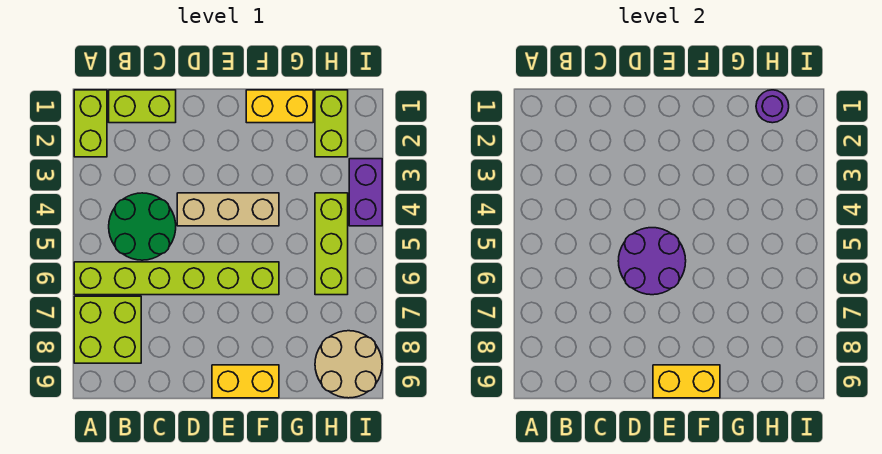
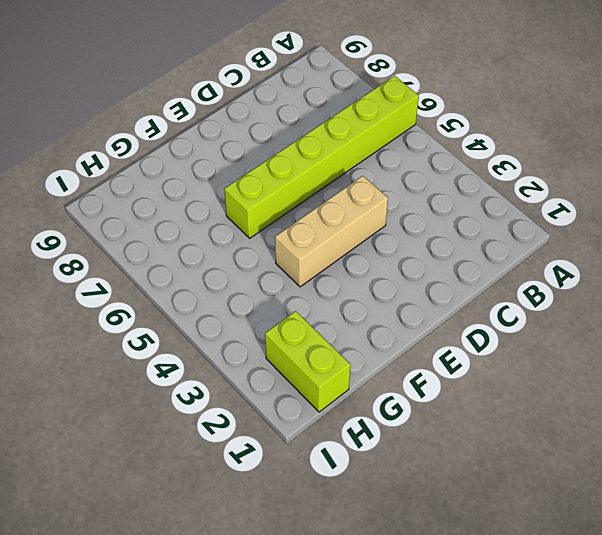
none -> lime brick A1:A2 level 1
none -> lime brick A7:B8 level 1
none -> lime brick B1:C1 level 1

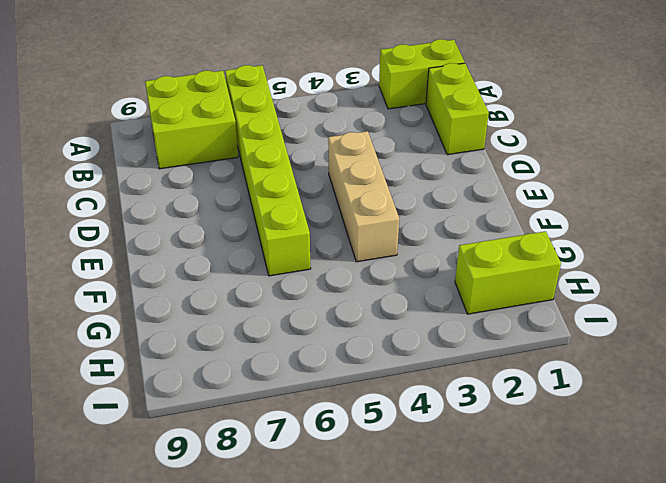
none -> green round brick B4:C5 level 1
none -> yellow brick E9:F9 level 1
none -> yellow brick F1:G1 level 1

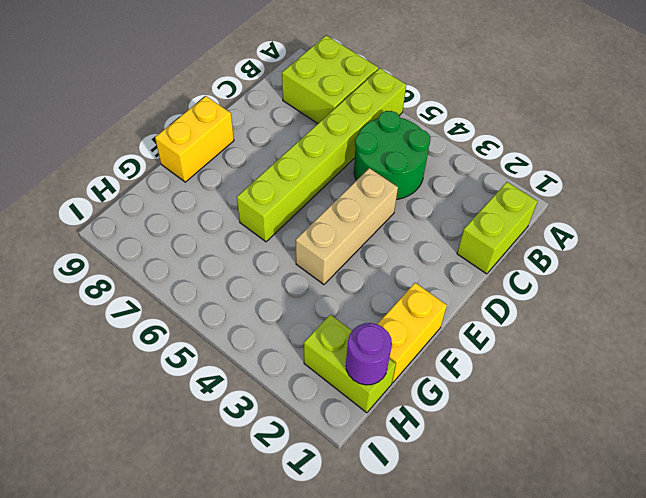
none -> lime brick A1:A2 level 1
none -> lime brick H4:H6 level 1
none -> tan round brick H8:I9 level 1

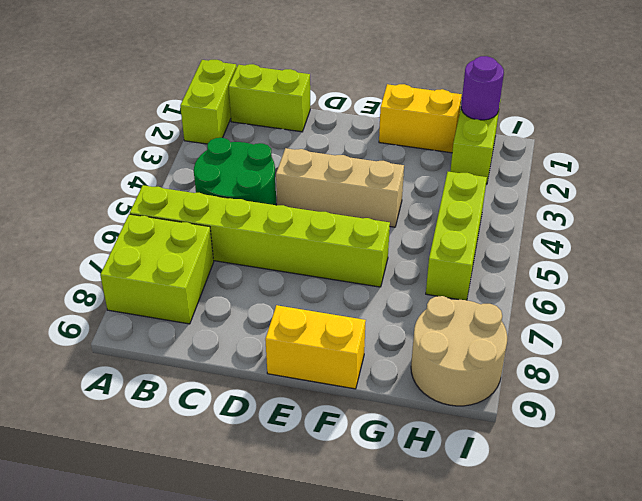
none -> purple brick I3:I4 level 1
none -> purple round brick D5:E6 level 2
none -> yellow brick E9:F9 level 2

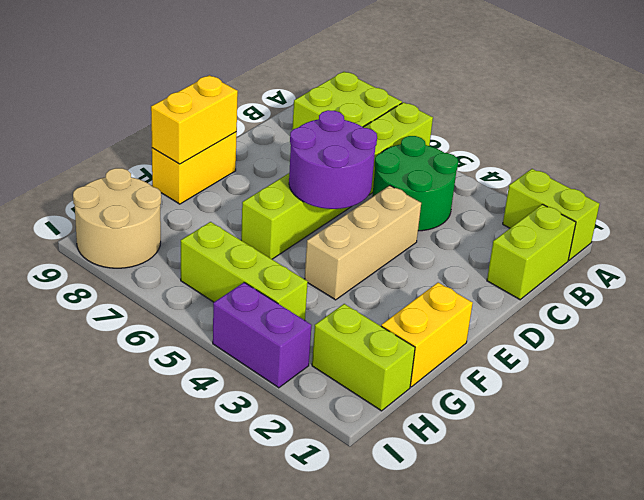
none -> purple round brick H1 level 2

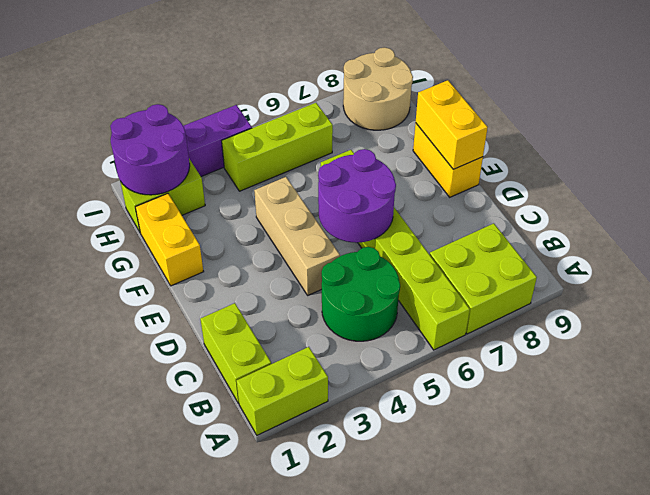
purple round brick H1:I2 level 2 -> purple round brick H1 level 2

